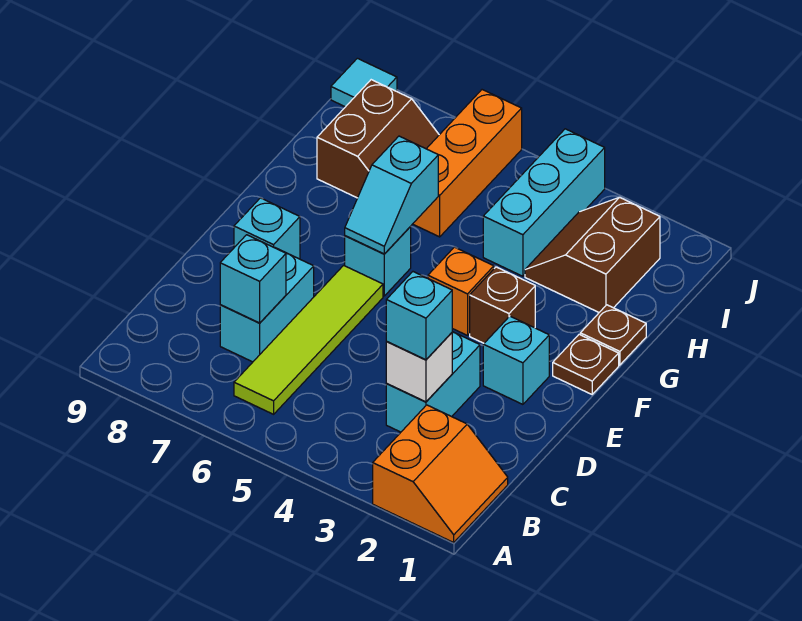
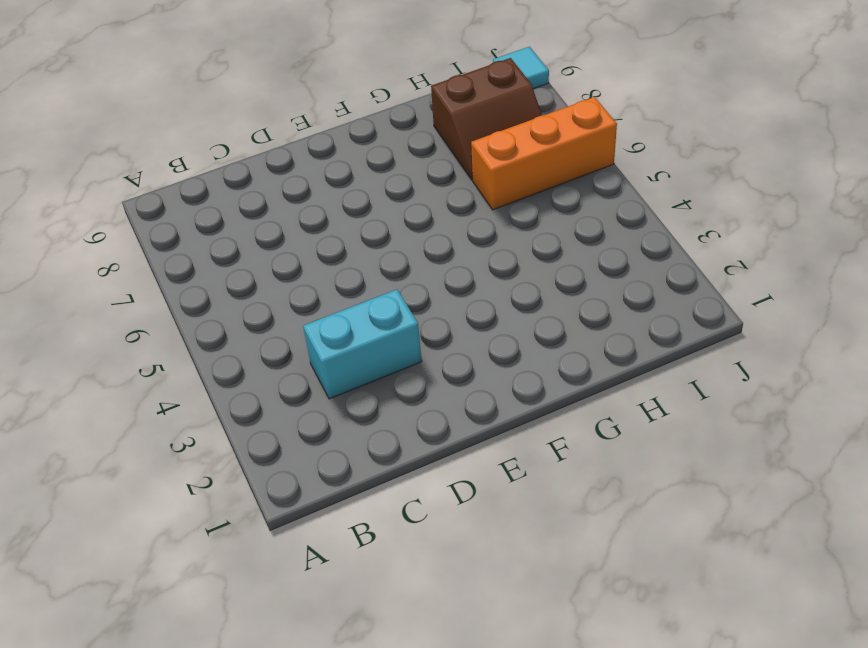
none -> orange slope A1:B2 level 1 top 2
none -> lime tile B6:E6 level 1
none -> cyan brick C7:D7 level 1

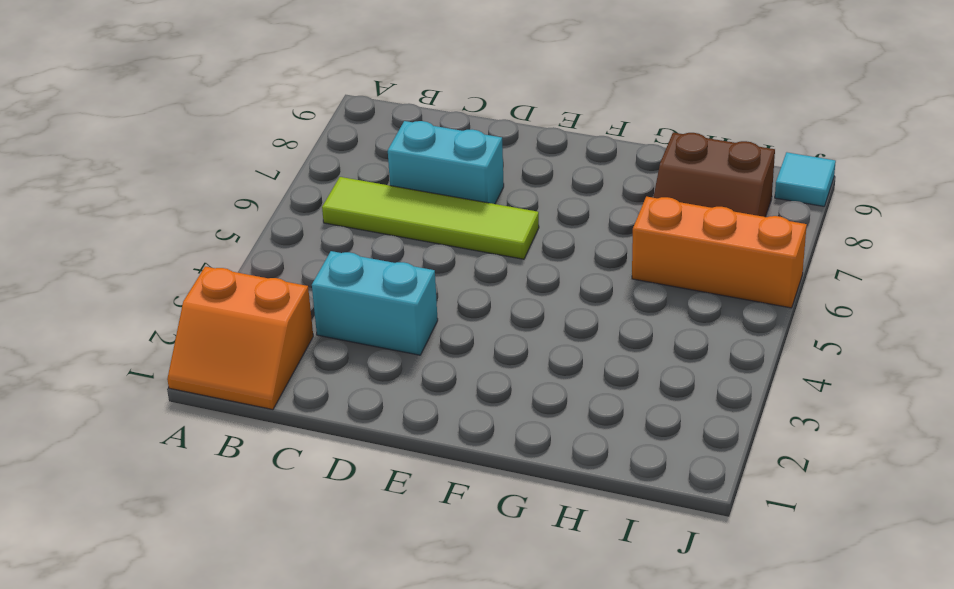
none -> cyan brick E2 level 1
none -> cyan brick E8 level 1
none -> brown plate F1 level 1

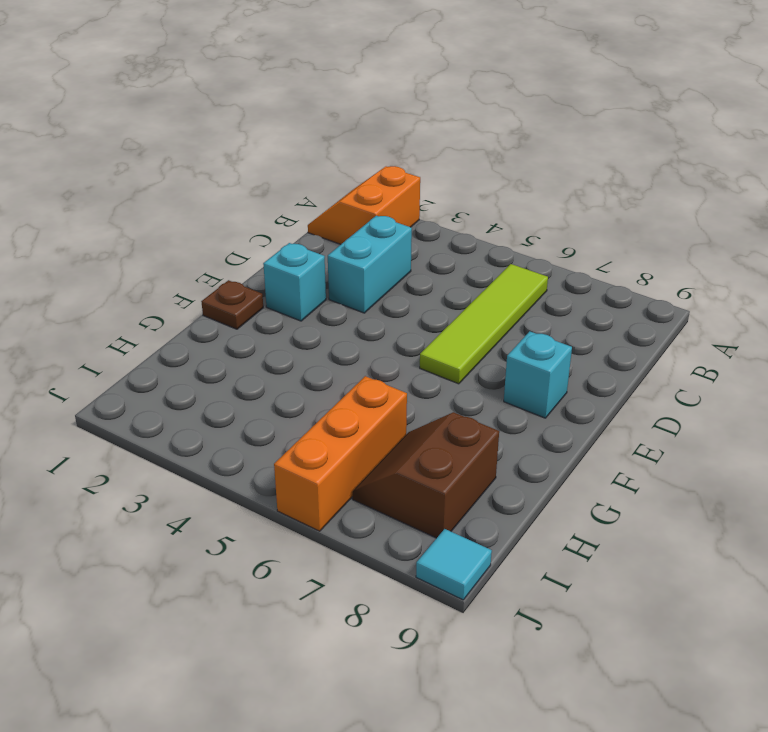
none -> cyan brick C7:D7 level 1
none -> brown brick F3 level 1
none -> orange brick F4 level 1

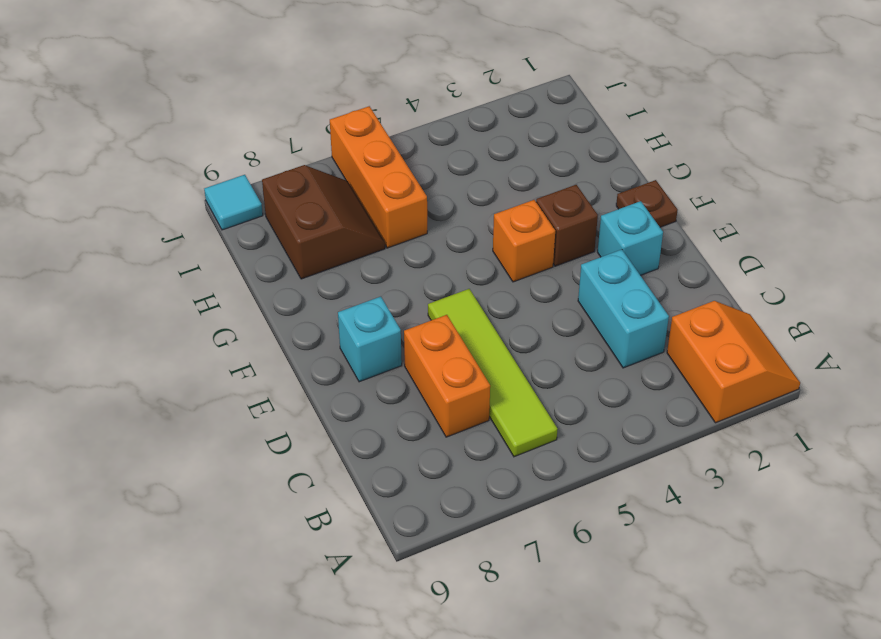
orange brick C7:D7 level 1 -> cyan brick C7:D7 level 1
none -> cyan brick F6 level 1
none -> brown plate G1 level 1
none -> brown slope H2:I3 level 1 top 2

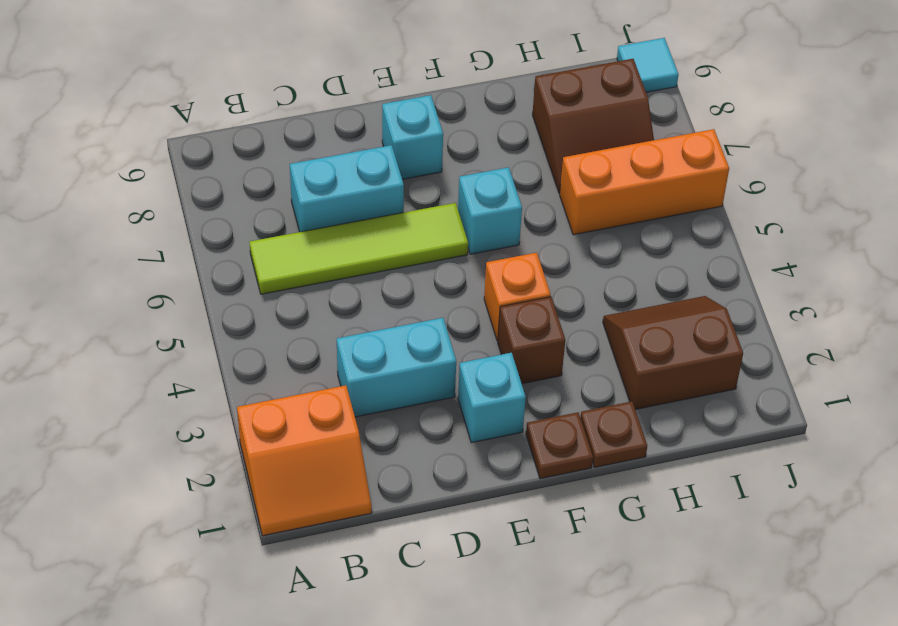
none -> cyan brick H4:J4 level 1
none -> white brick C3 level 2
none -> cyan brick C7 level 2

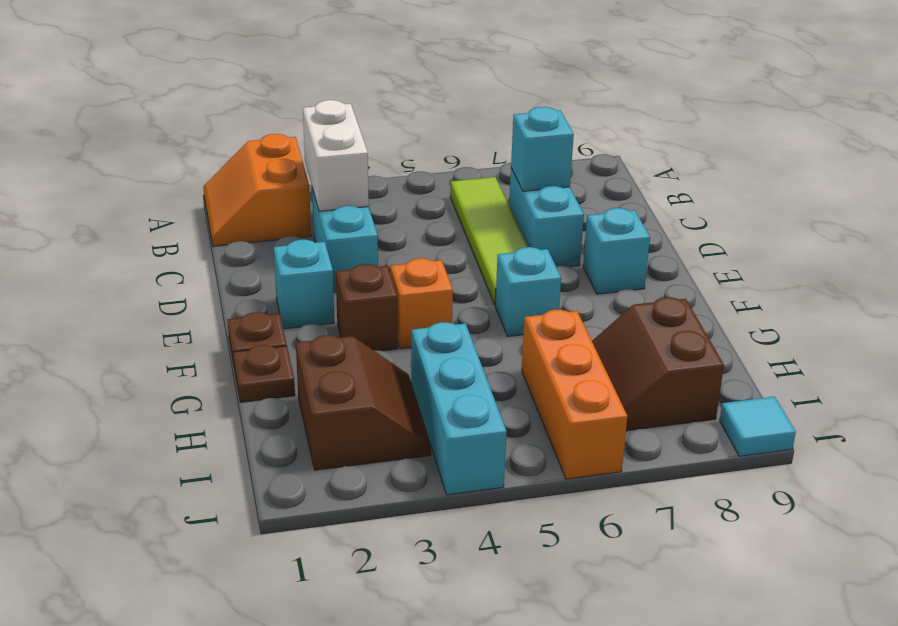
white brick B3:C3 level 2 -> white brick C3 level 2
none -> cyan slope F6:G6 level 2 top G
none -> cyan brick C3 level 3

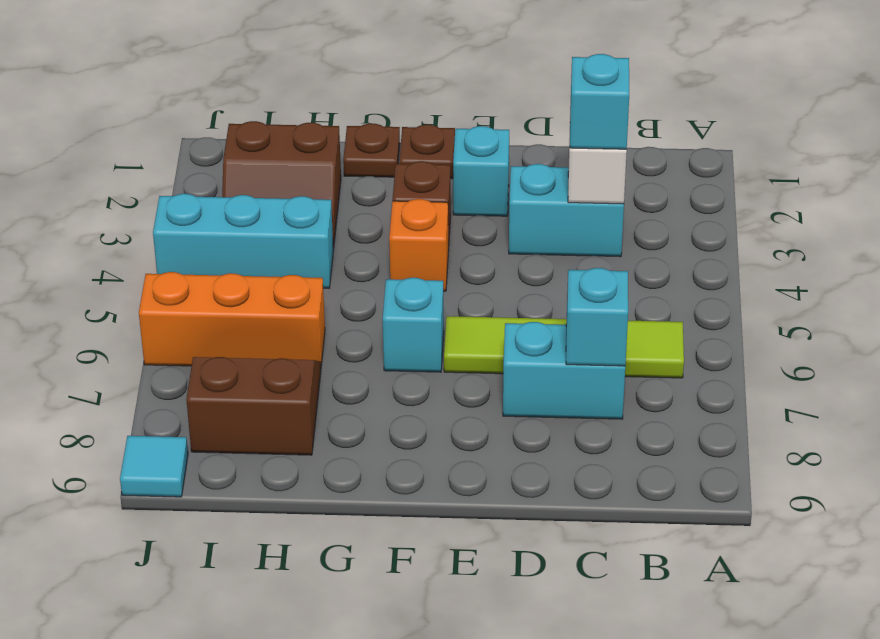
none -> orange slope A1:B2 level 1 top 2
none -> cyan brick E8 level 1
none -> cyan slope F6:G6 level 2 top G

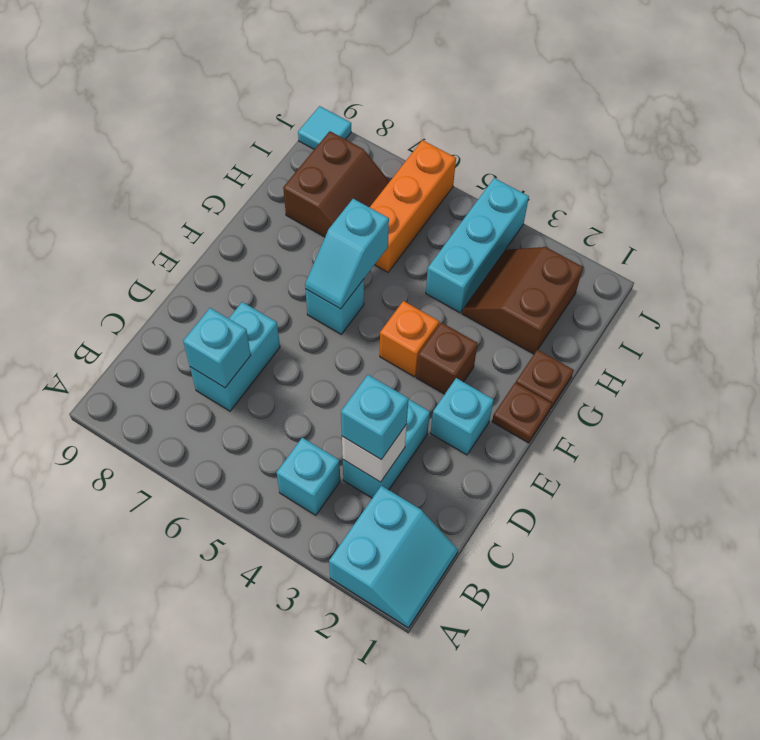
cyan slope A1:B2 level 1 top 2 -> orange slope A1:B2 level 1 top 2
cyan brick B4 level 1 -> cyan brick E8 level 1
none -> lime tile B6:E6 level 1

